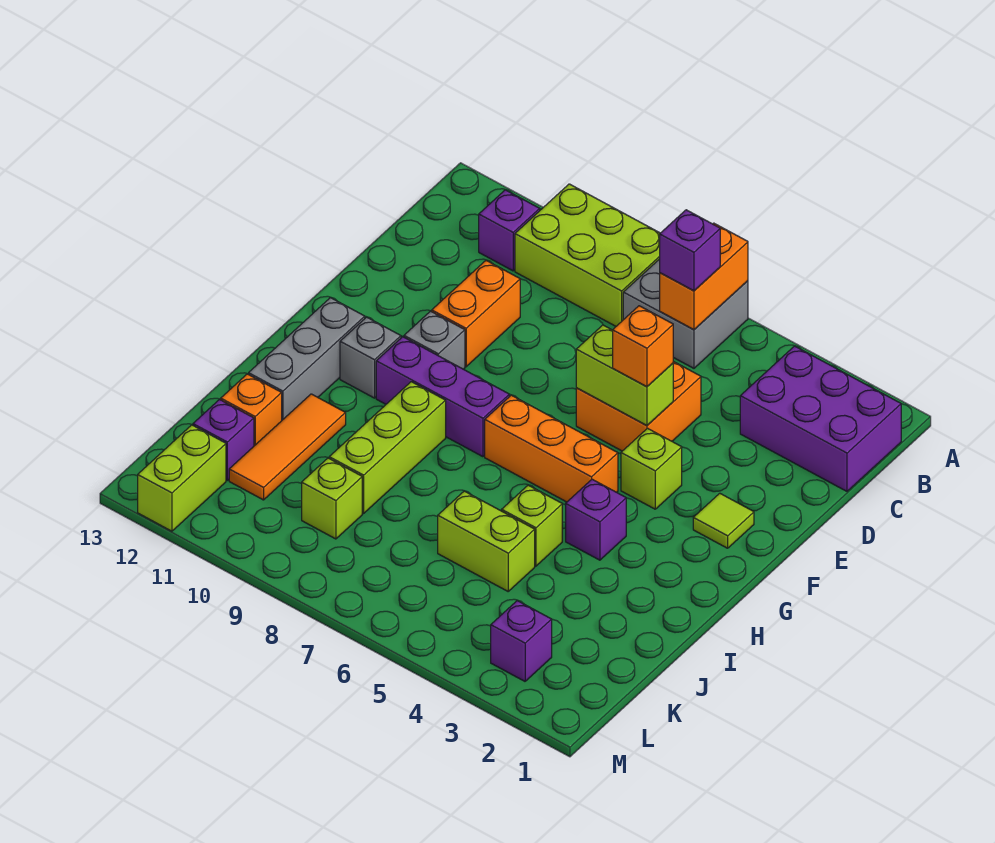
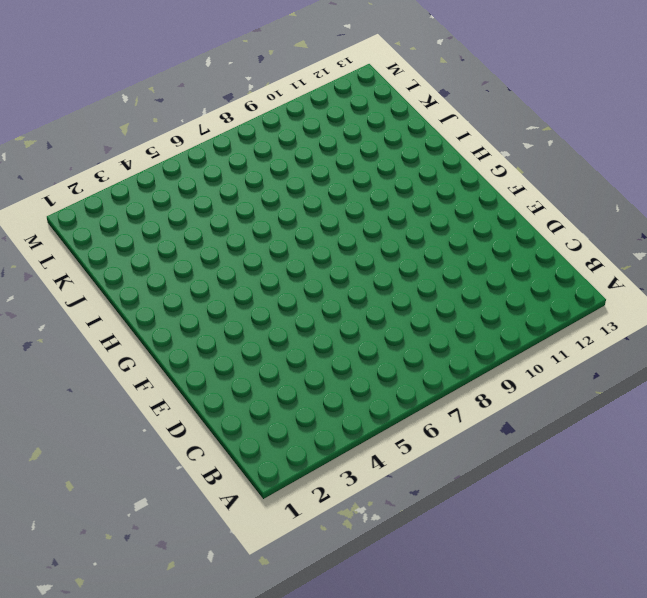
none -> grey brick A6:B7 level 1
none -> lime brick A8:B10 level 1
none -> purple brick B1:C3 level 1

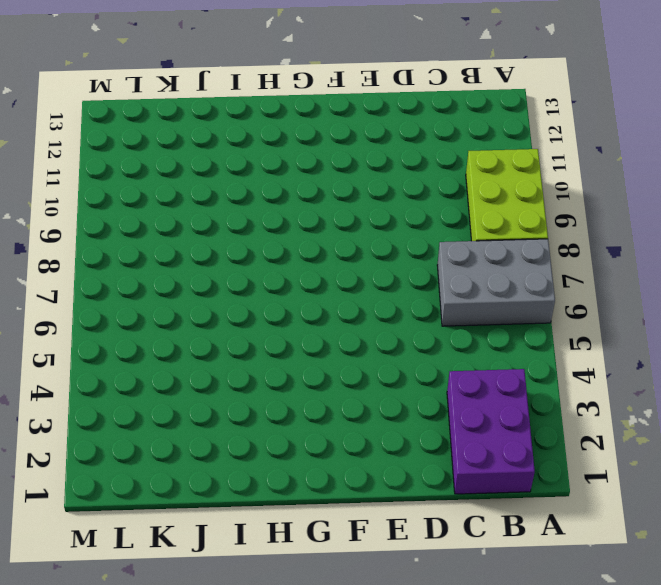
grey brick A6:C7 level 1 -> grey brick A6:B7 level 1
none -> purple brick B11 level 1
none -> orange brick D5:E6 level 1
none -> orange brick D10:E10 level 1

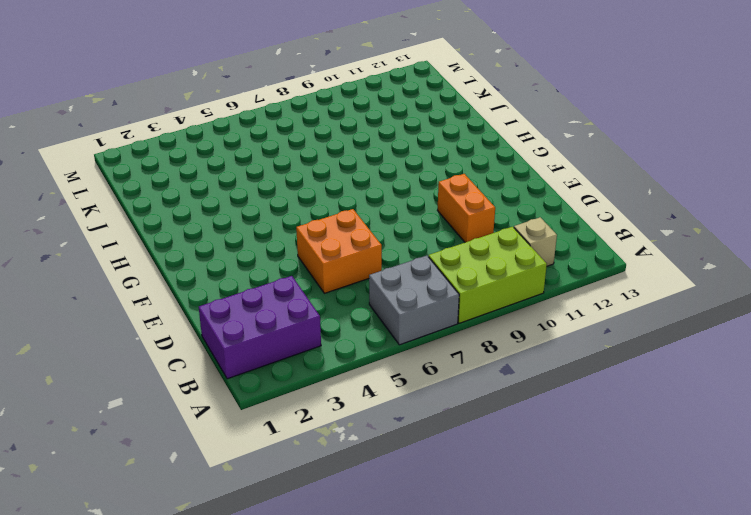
tan brick B11 level 1 -> purple brick B11 level 1
none -> lime tile F2 level 1
none -> lime brick F4 level 1
none -> grey brick F10 level 1

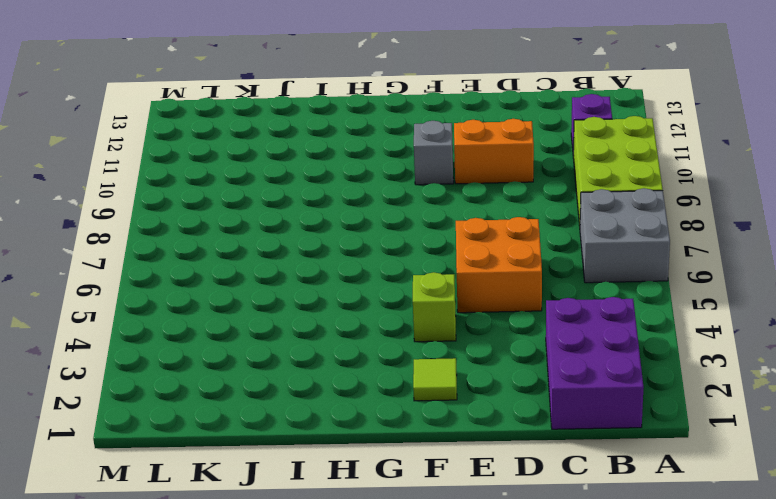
none -> orange brick G5:G7 level 1
none -> purple brick G8:G10 level 1
none -> grey brick G11 level 1

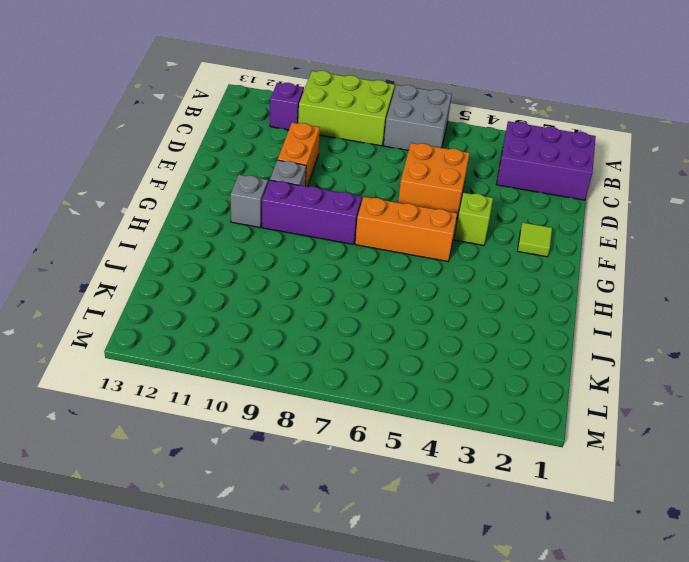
none -> grey brick G12:I12 level 1
none -> purple brick H4 level 1
none -> lime brick H9:J9 level 1

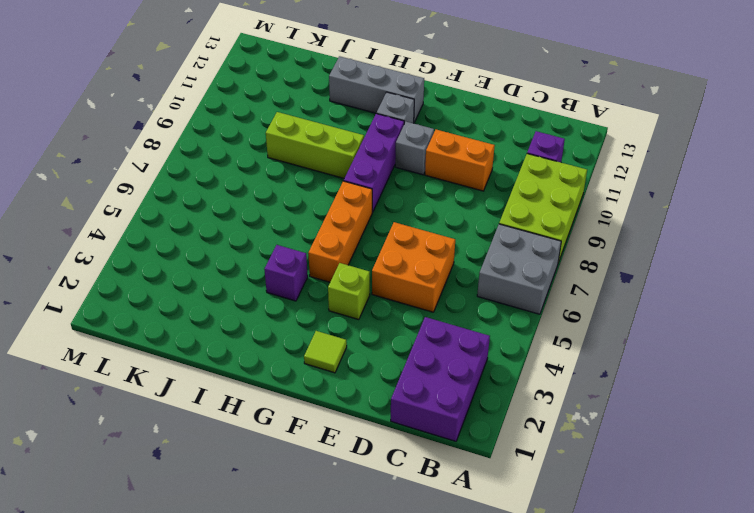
none -> lime brick I5 level 1
none -> orange tile I11:K11 level 1
none -> lime brick J5:J6 level 1

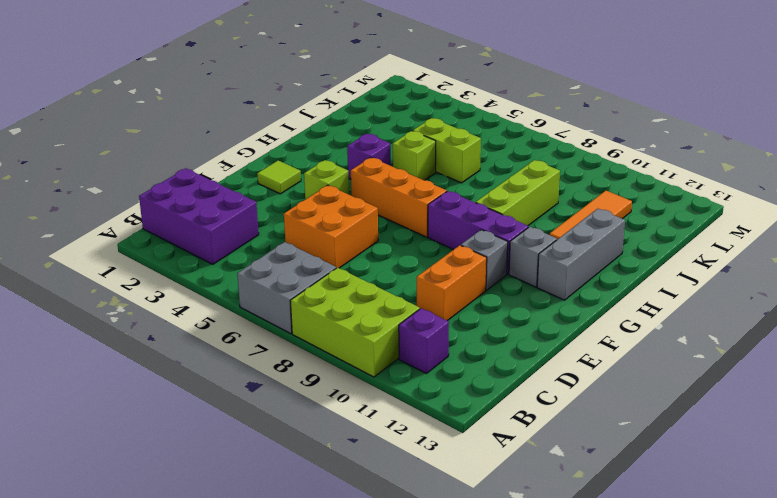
none -> orange brick J12 level 1
none -> lime brick K9 level 1
none -> purple brick K12 level 1

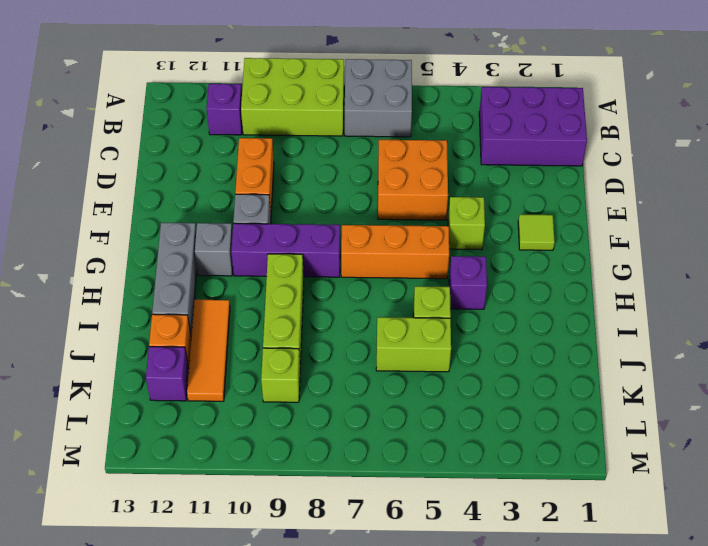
none -> purple brick L3 level 1
none -> lime brick L12:M12 level 1
none -> orange brick A6:B6 level 2

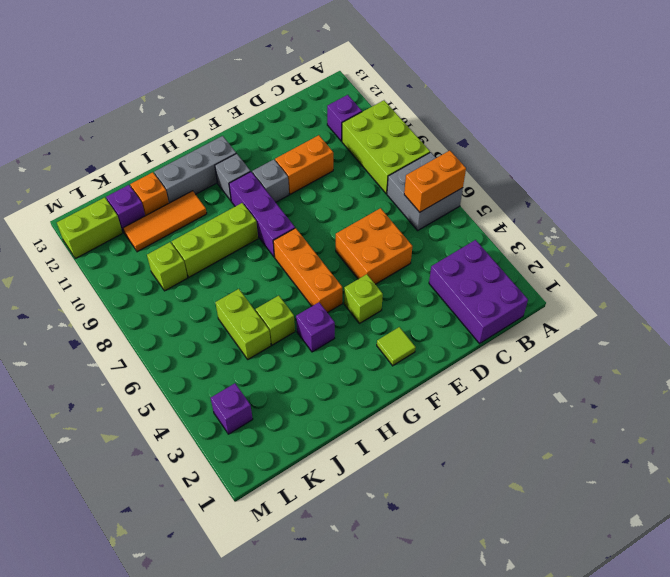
none -> lime brick E5:E6 level 2
none -> purple brick B6 level 3
none -> orange brick E5 level 3

